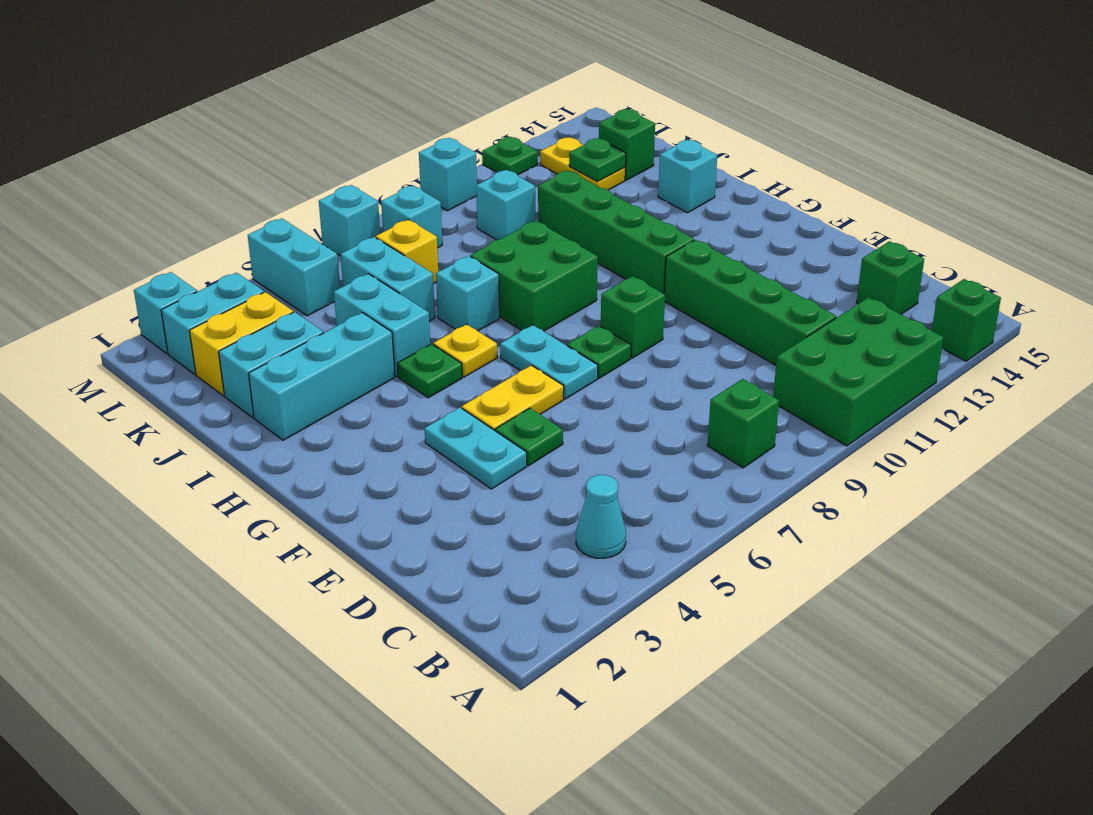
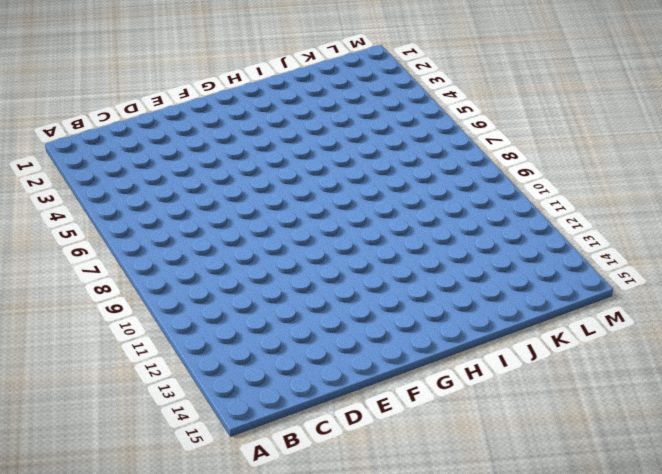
none -> green brick A10:B12 level 1
none -> green brick A14 level 1
none -> cyan cone B4 level 1
none -> green brick B8 level 1

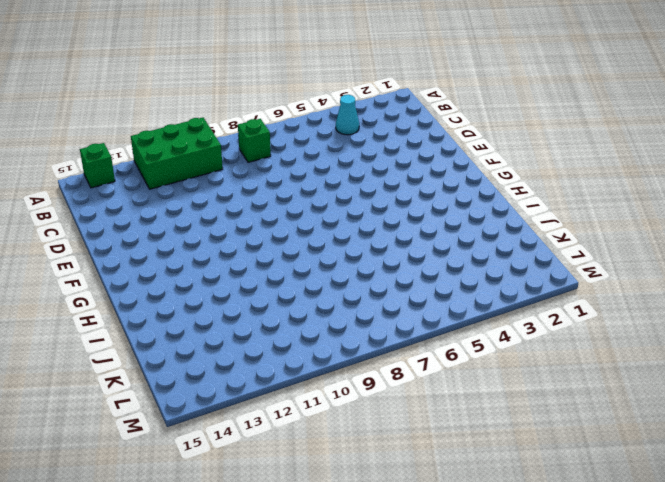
none -> green brick C11:F11 level 1
none -> green brick C14 level 1
none -> cyan plate E4:F4 level 1
none -> green plate E5 level 1

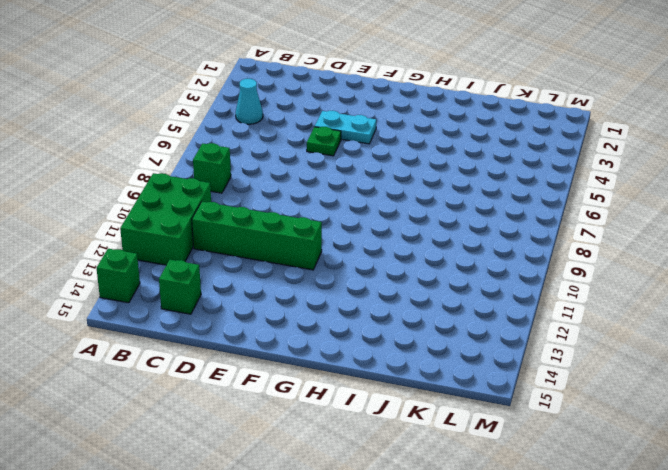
none -> yellow plate F5:F6 level 1
none -> cyan plate F7:G7 level 1
none -> green plate F8 level 1
none -> green brick F9 level 1

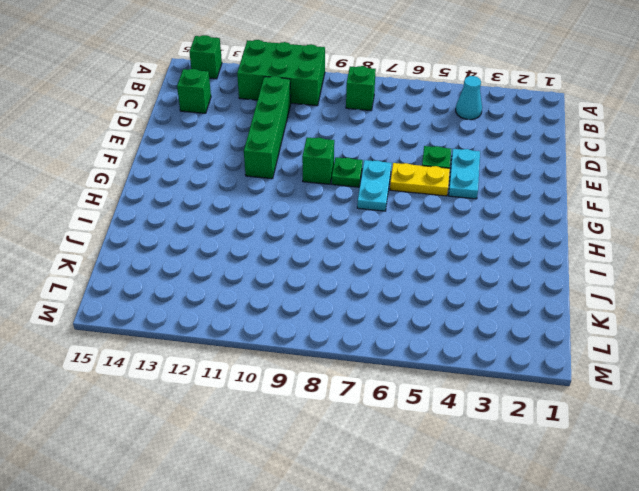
none -> green brick G11:J11 level 1
none -> green plate H5 level 1
none -> yellow plate H6 level 1
none -> green brick H8:I9 level 1

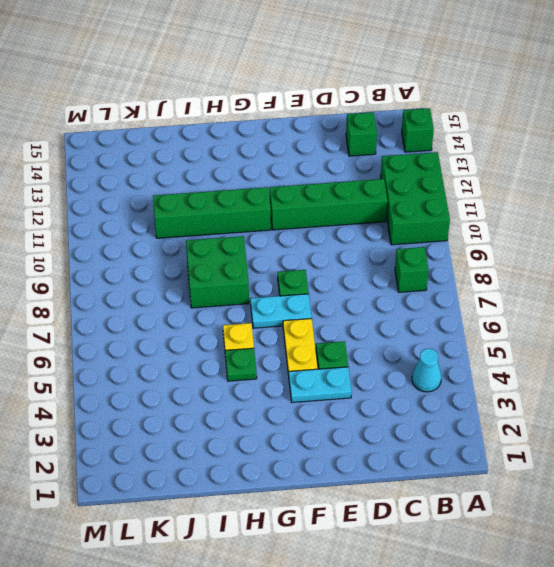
none -> green brick F9 level 1
none -> cyan brick I2:I4 level 1
none -> cyan brick I5:J5 level 1
none -> cyan brick I7 level 1

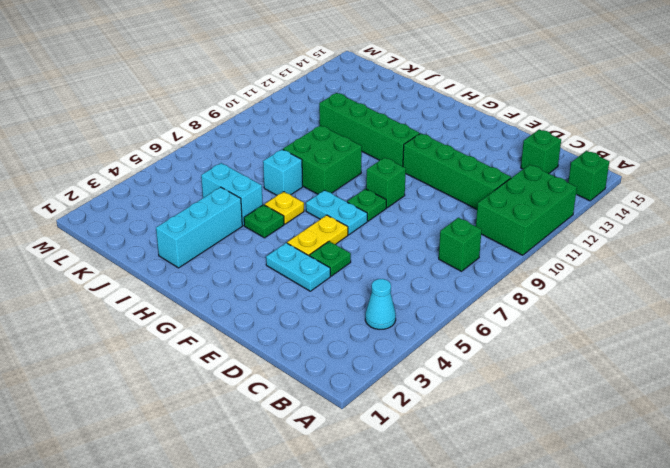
none -> cyan brick I14 level 1
none -> cyan brick J2:J3 level 1
none -> cyan brick J6:K6 level 1
none -> yellow brick K2:K3 level 1

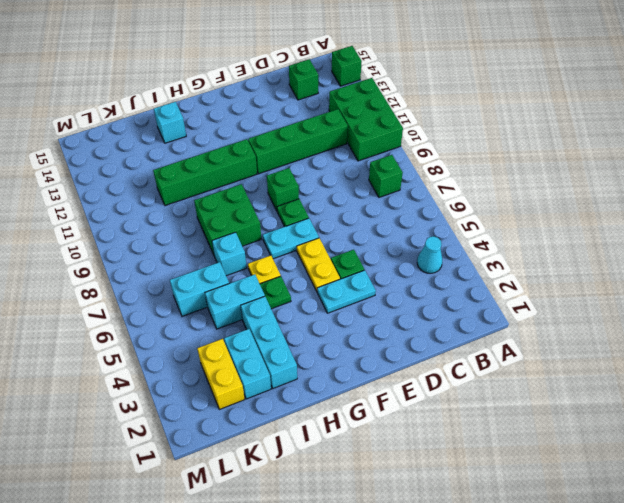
none -> yellow brick K7 level 1
none -> cyan brick K10 level 1
none -> yellow plate K13:L13 level 1
none -> green brick K14 level 1

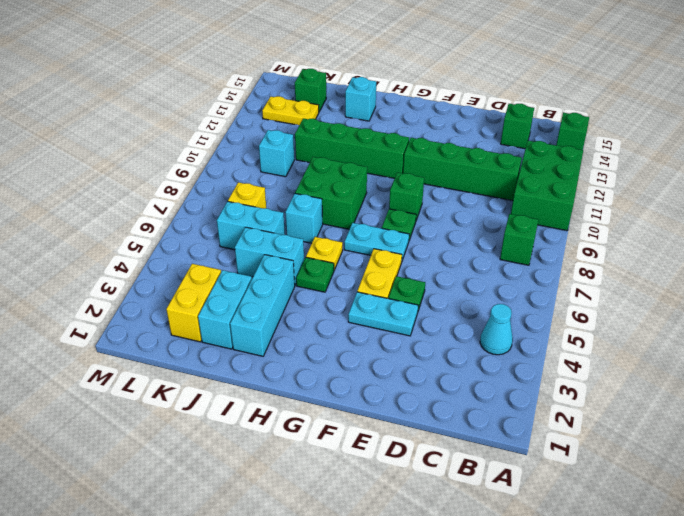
none -> cyan brick L2:L3 level 1
none -> cyan brick L5:M5 level 1
none -> cyan brick L8 level 1
none -> cyan brick M2 level 1

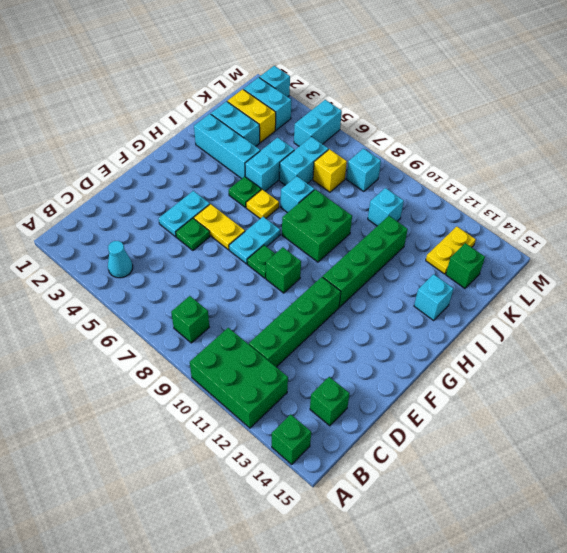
none -> cyan brick M7 level 1
none -> cyan brick M10 level 1
none -> green plate M12 level 1
none -> green plate K13 level 2

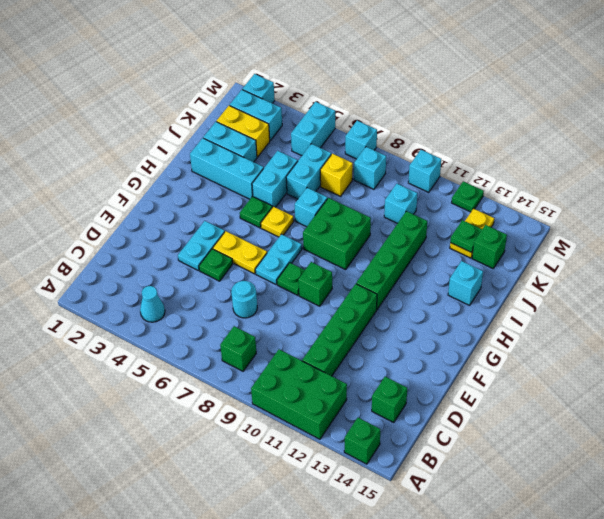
cyan round brick D7 level 1 -> none

